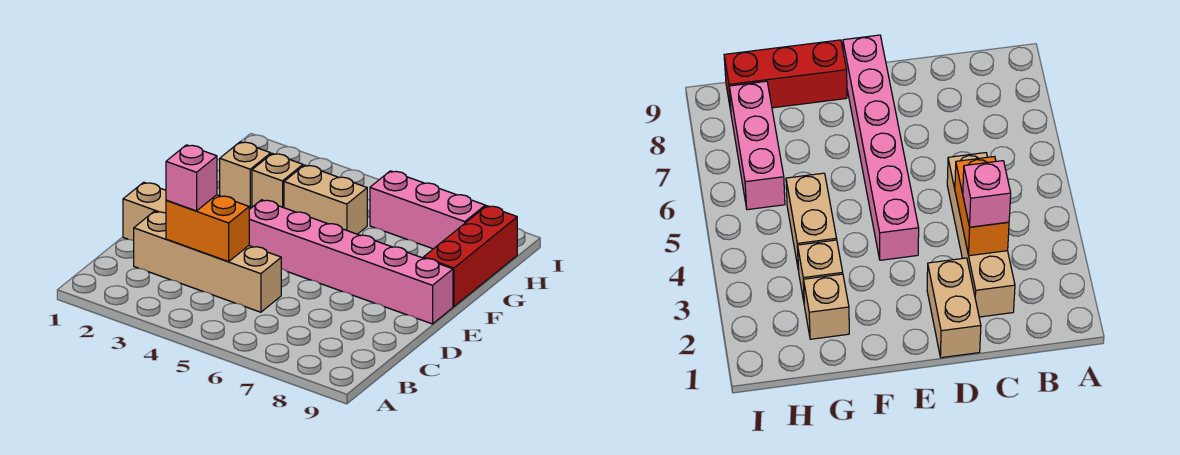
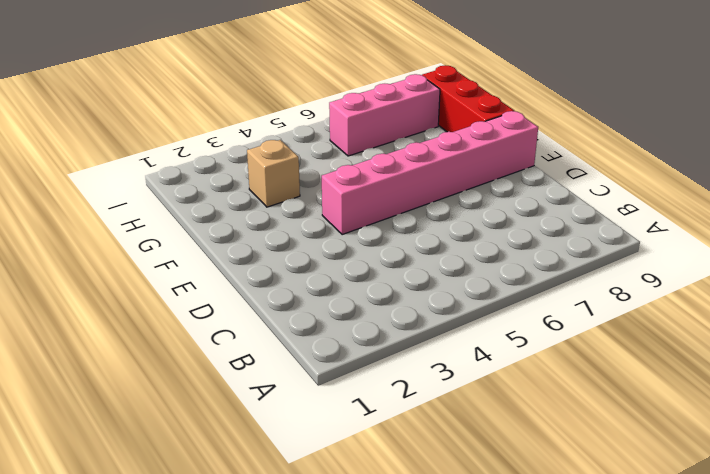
none -> tan brick C2:C5 level 1
none -> tan brick D1:D2 level 1

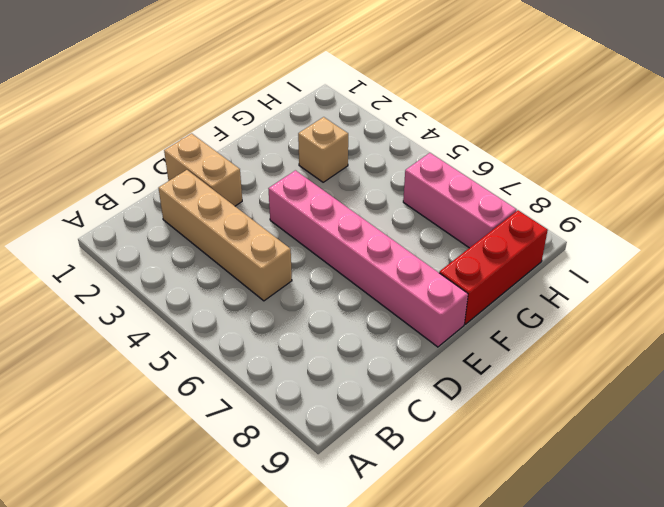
none -> tan brick G2 level 1
none -> tan brick G4:G5 level 1

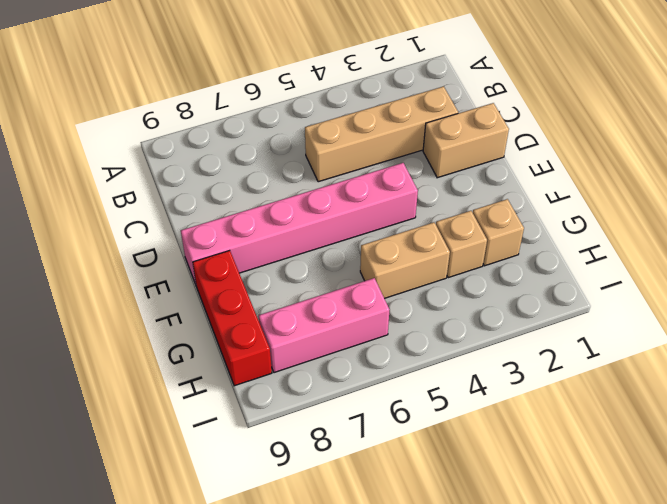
none -> orange brick C3:C4 level 2
none -> pink brick C3 level 3

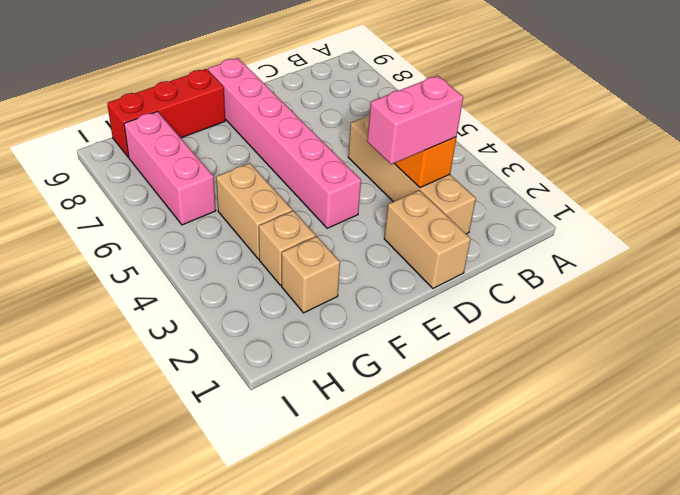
pink brick C3:D3 level 3 -> pink brick C3 level 3

